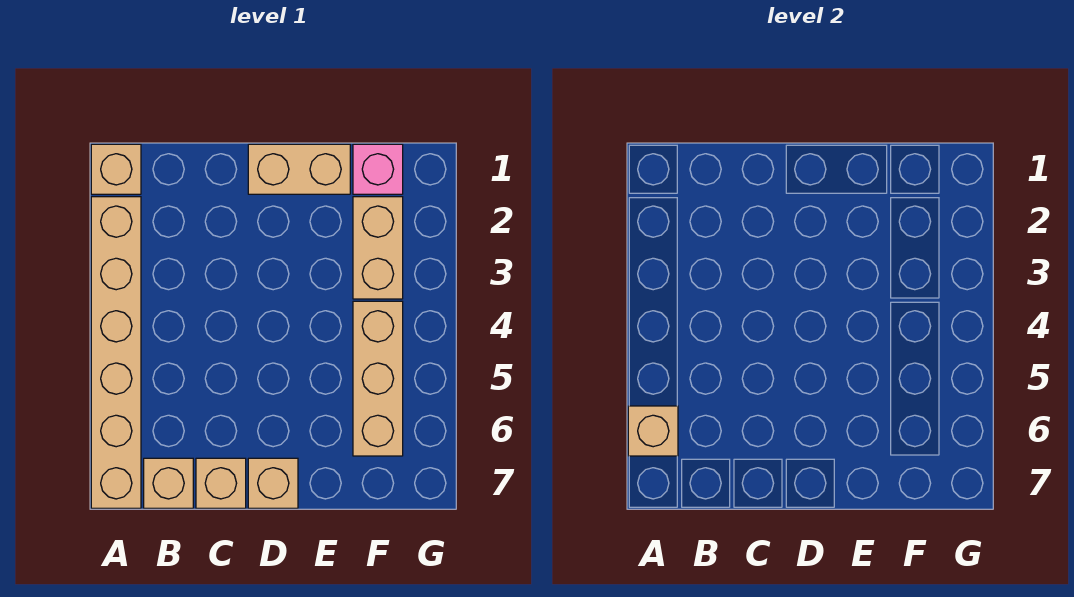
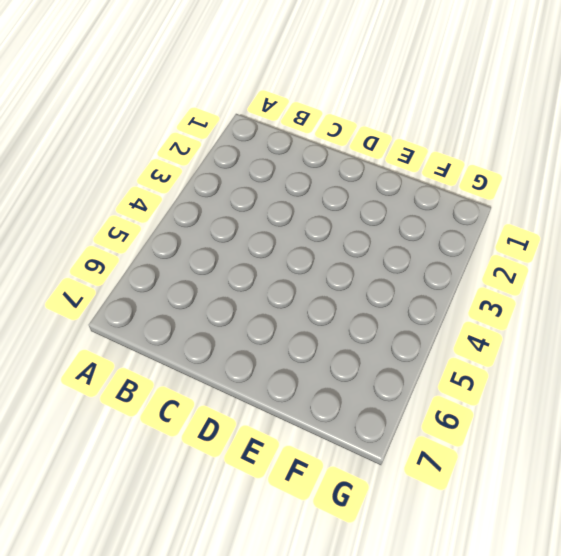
none -> tan brick A1 level 1
none -> tan brick A2:A7 level 1

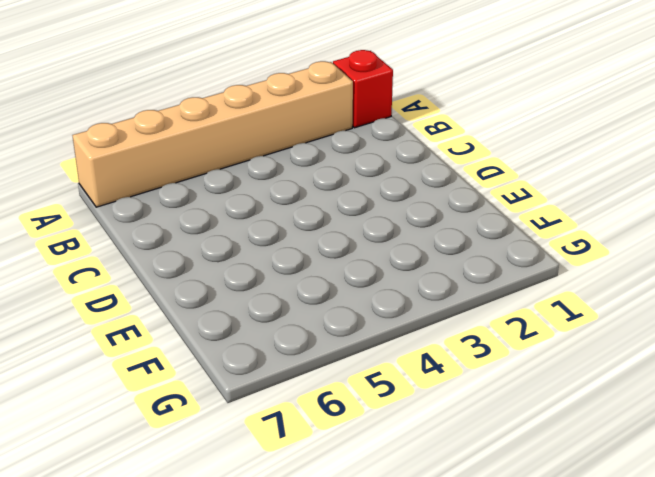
red brick A1 level 1 -> tan brick A1 level 1
none -> tan brick B7 level 1
none -> tan brick C7 level 1

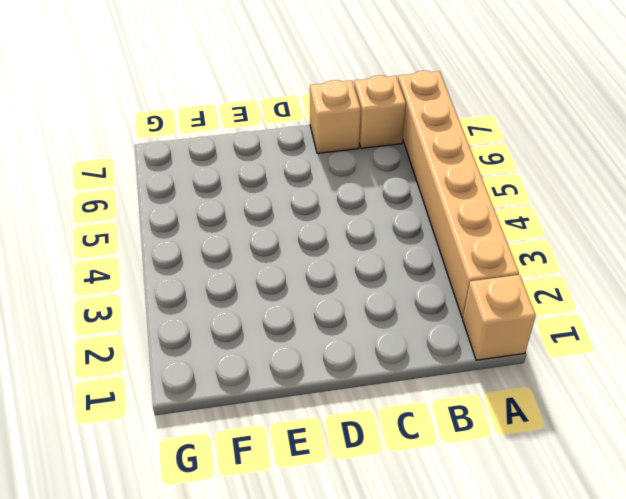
none -> tan brick D1:E1 level 1
none -> tan brick D7 level 1

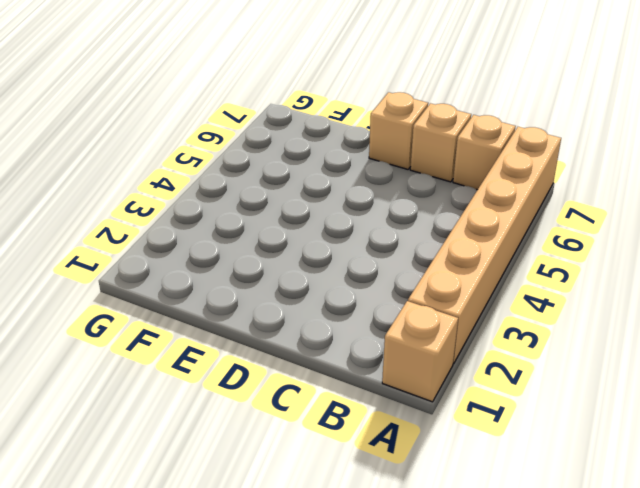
none -> tan brick D1:E1 level 1
none -> pink brick F1 level 1

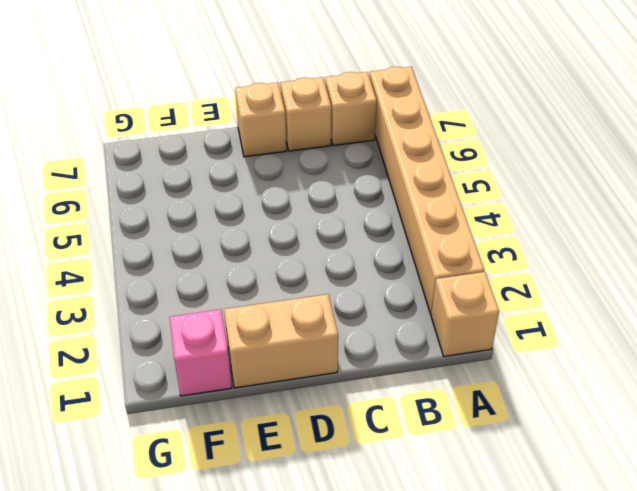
none -> tan brick F2:F3 level 1
none -> tan brick F4:F6 level 1

